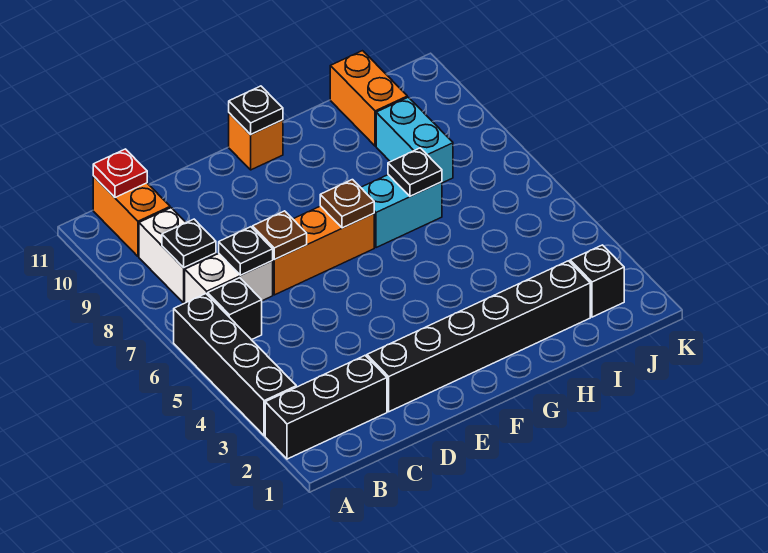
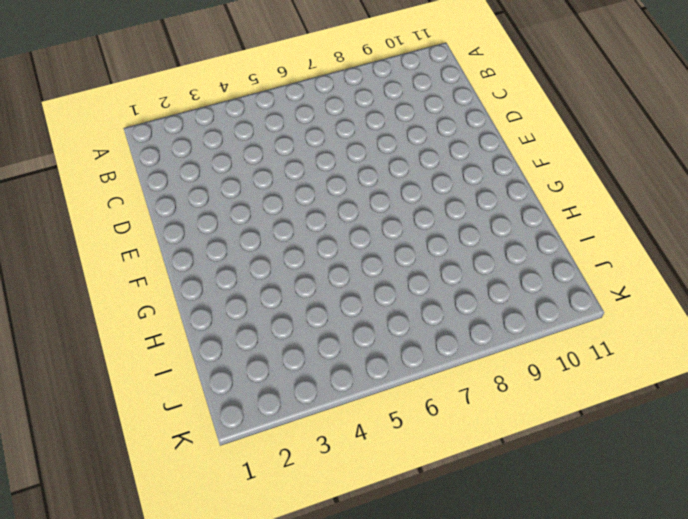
none -> black brick A2:C2 level 1
none -> black brick A3:A6 level 1
none -> black brick B6 level 1

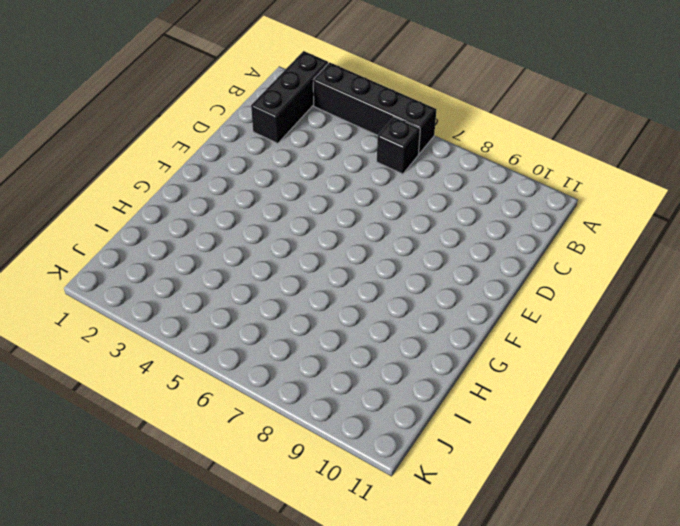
none -> white brick B7:C7 level 1
none -> white brick B8:B9 level 1
none -> orange brick B10:B11 level 1

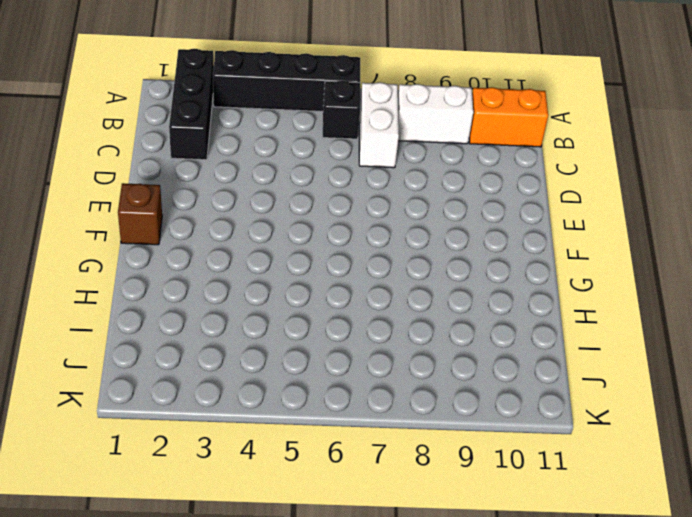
brown brick F1 level 1 -> none
none -> black brick D2:I2 level 1
none -> orange brick D7:F7 level 1
none -> orange brick F11 level 1

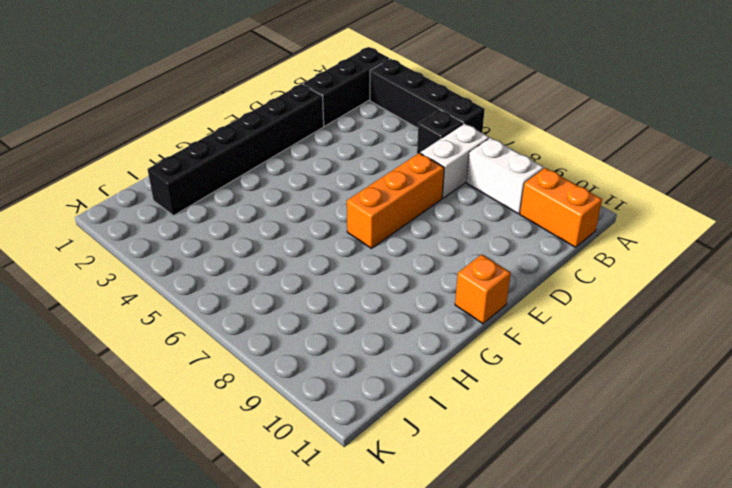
none -> cyan brick G7:H7 level 1
none -> cyan brick I8:I9 level 1
none -> orange brick I10:I11 level 1

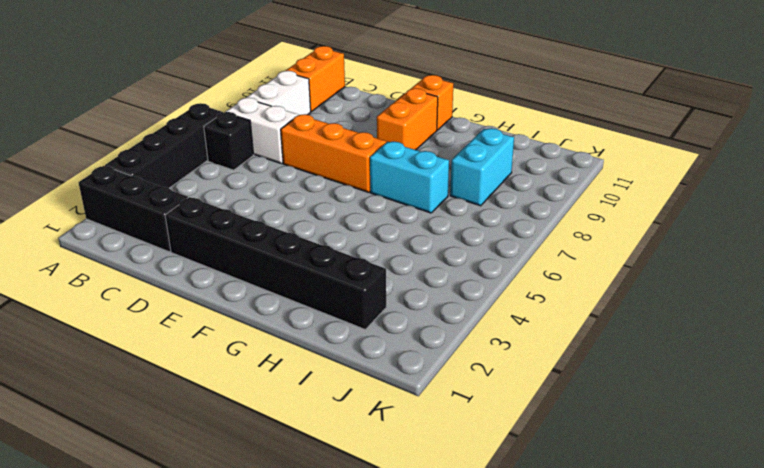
orange brick F9:F10 level 1 -> orange brick I10:I11 level 1
none -> black brick J2 level 1
none -> black plate B8 level 2
none -> red plate B11 level 2

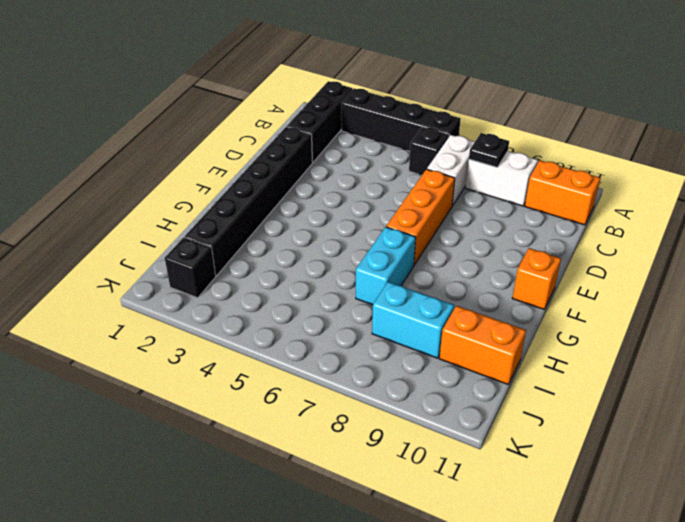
none -> red plate B11 level 2
none -> black plate C7 level 2
none -> brown plate D7 level 2

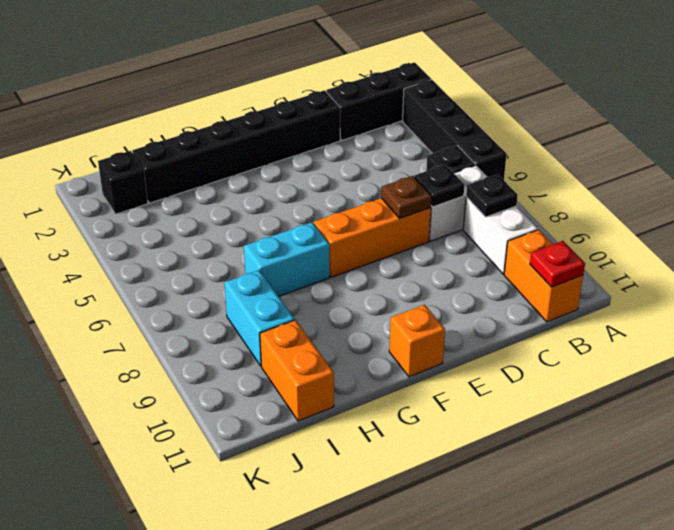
none -> brown plate F7 level 2
none -> black plate F11 level 2
none -> black plate H7 level 2

